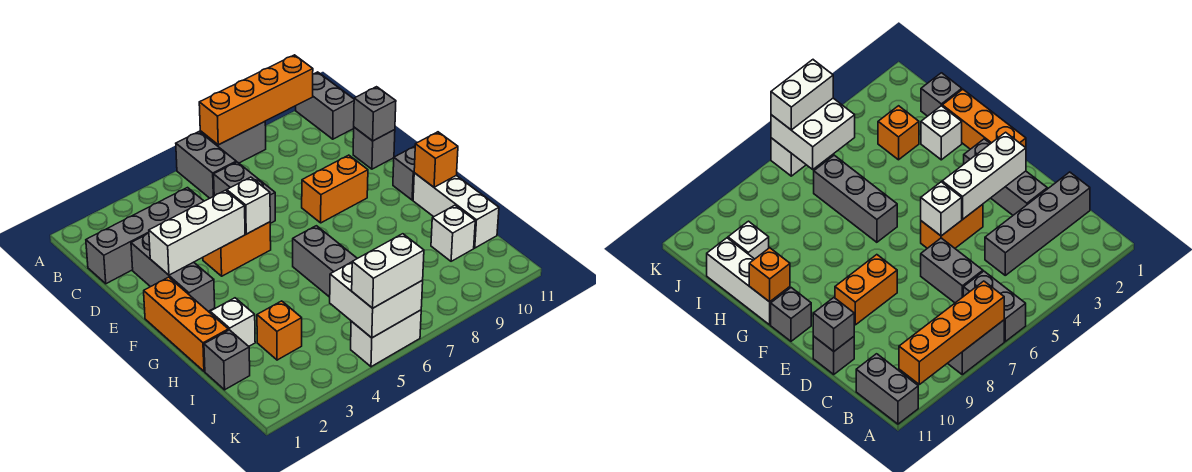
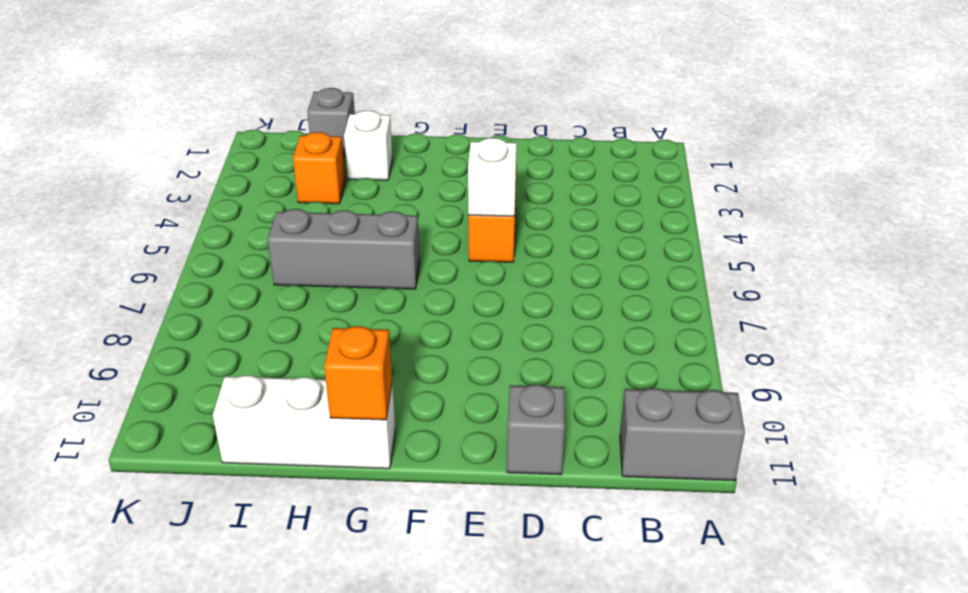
none -> grey brick A6:B6 level 1
none -> grey brick A7:A8 level 1
none -> grey brick C1:C4 level 1

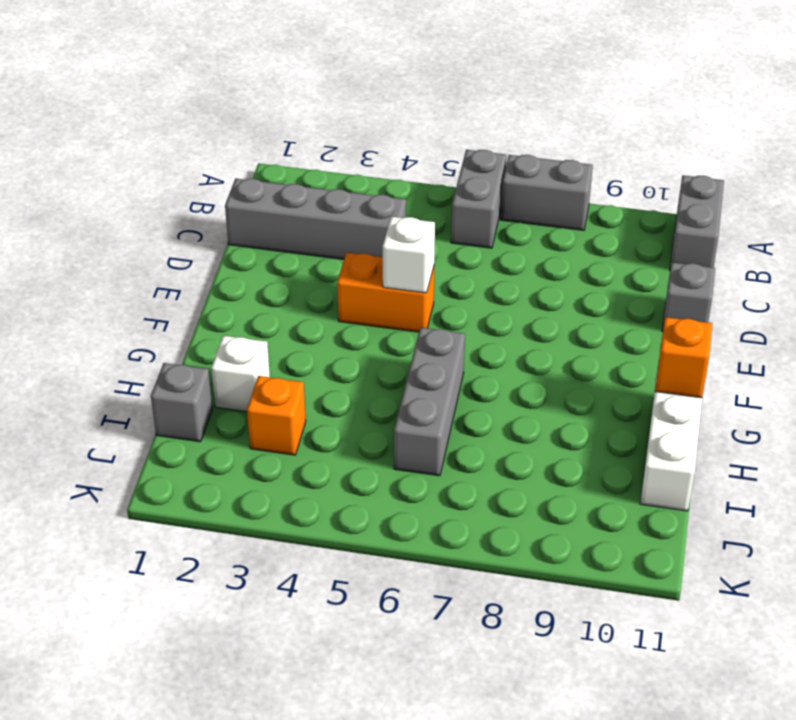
none -> grey brick C6:D6 level 1
none -> grey brick D2:F2 level 1
none -> orange brick E8:E9 level 1

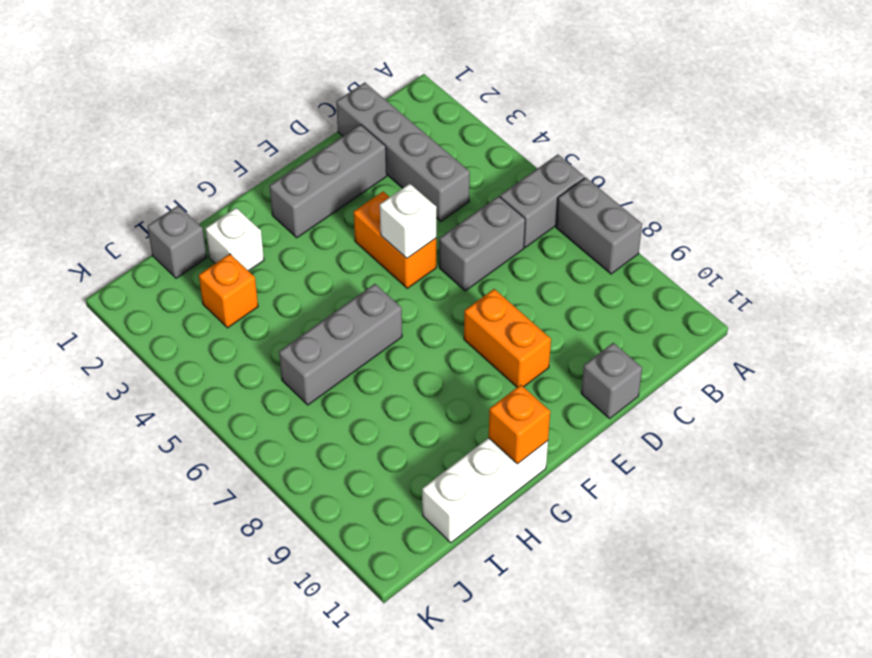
none -> grey brick A11:B11 level 1
none -> orange brick F1:H1 level 1
none -> grey brick F11 level 1

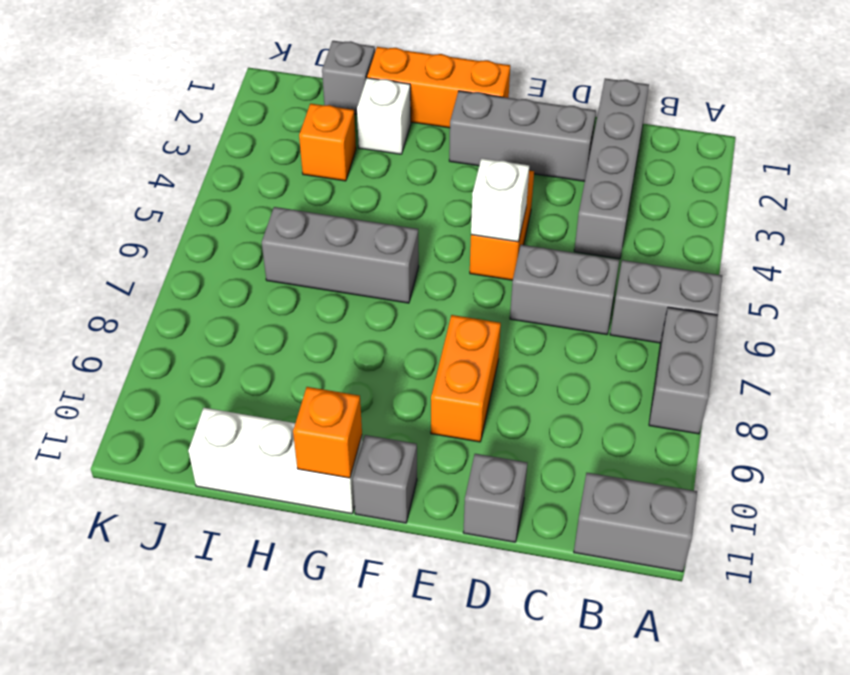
none -> white brick I10 level 1
none -> white brick K5:K6 level 1
none -> orange brick A7:A10 level 2

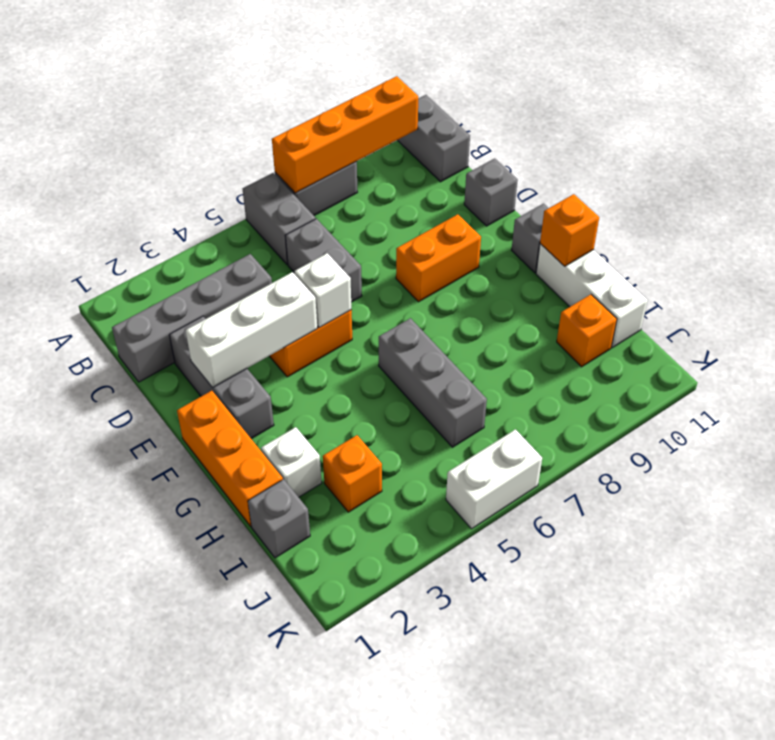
orange brick I10 level 1 -> white brick I10 level 1
none -> grey brick D11 level 2
none -> white brick J5:K6 level 2
none -> white brick K5:K6 level 3

